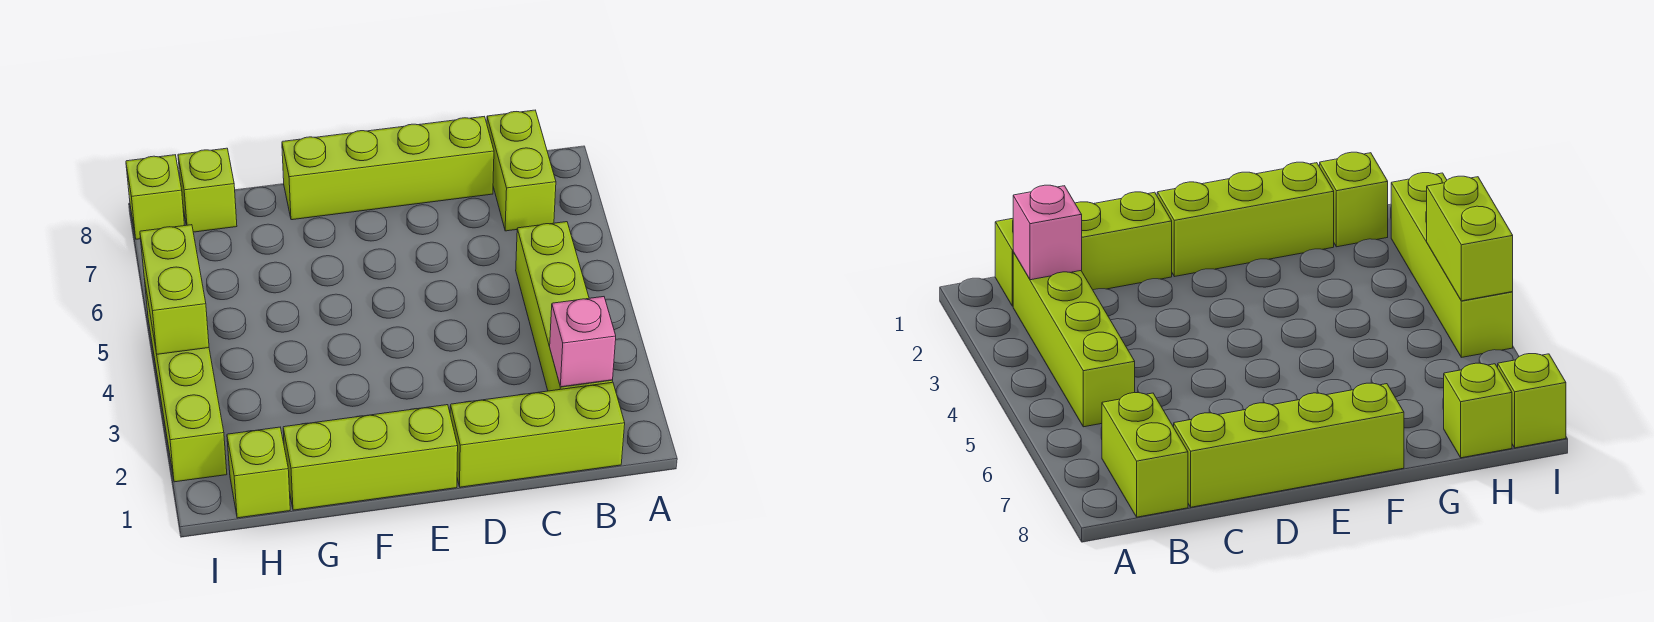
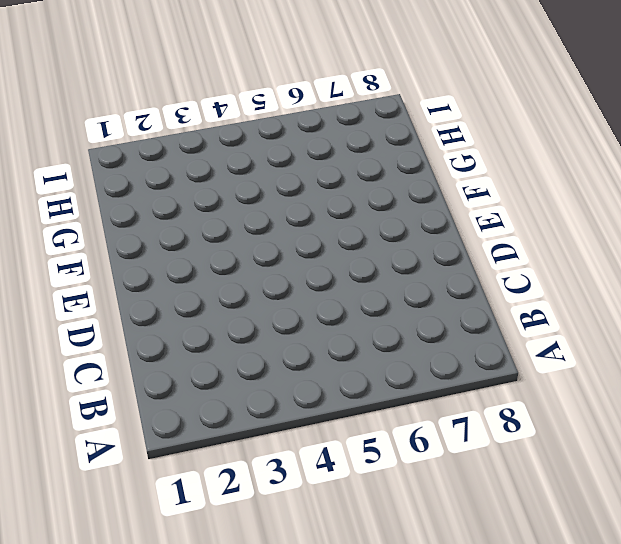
none -> lime brick B1:D1 level 1
none -> lime brick B2:B5 level 1

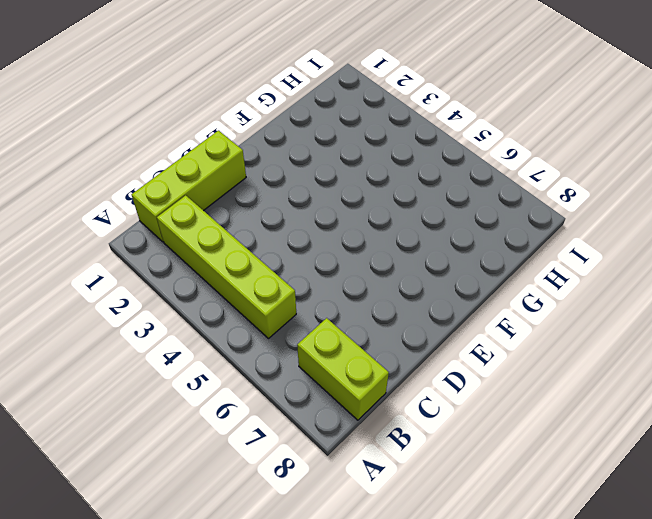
none -> lime brick C8:F8 level 1
none -> lime brick E1:G1 level 1

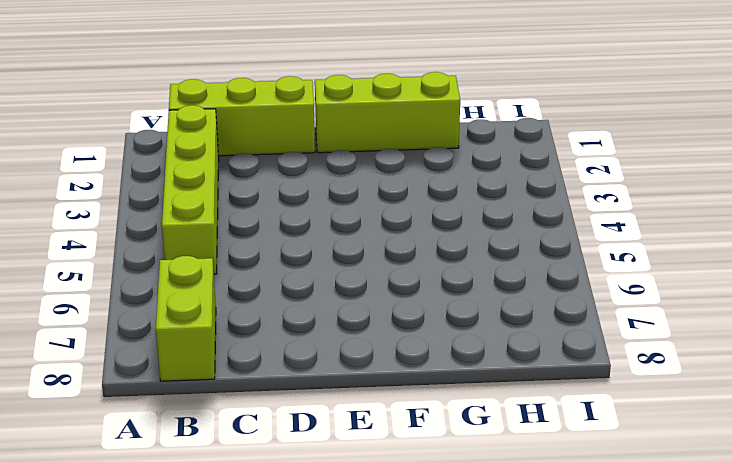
none -> lime brick C8:F8 level 1
none -> lime brick H1 level 1

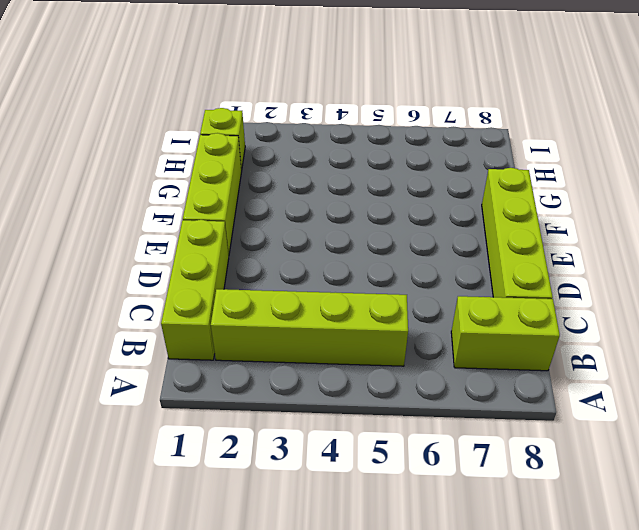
none -> lime brick H8 level 1
none -> lime brick I2:I5 level 1

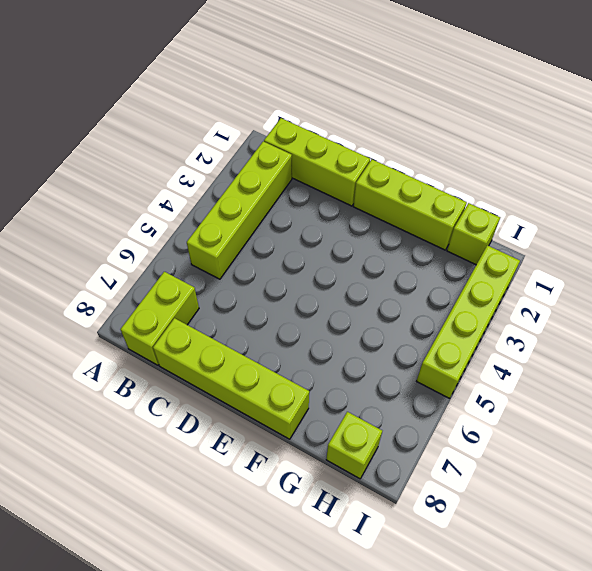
none -> lime brick I8 level 1
none -> pink brick B2 level 2

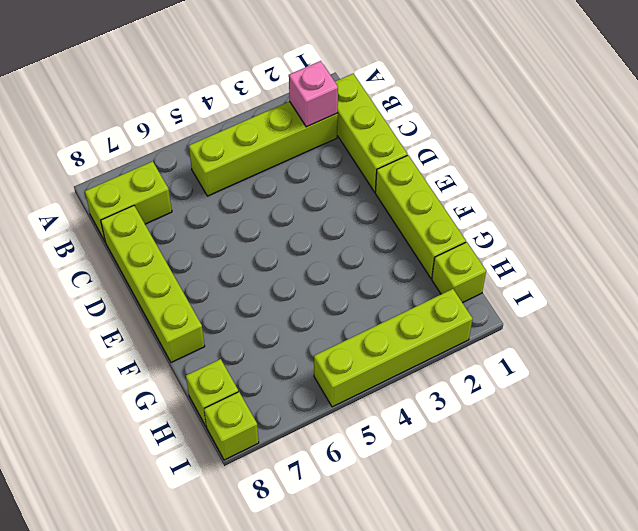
none -> lime brick I4:I5 level 2

